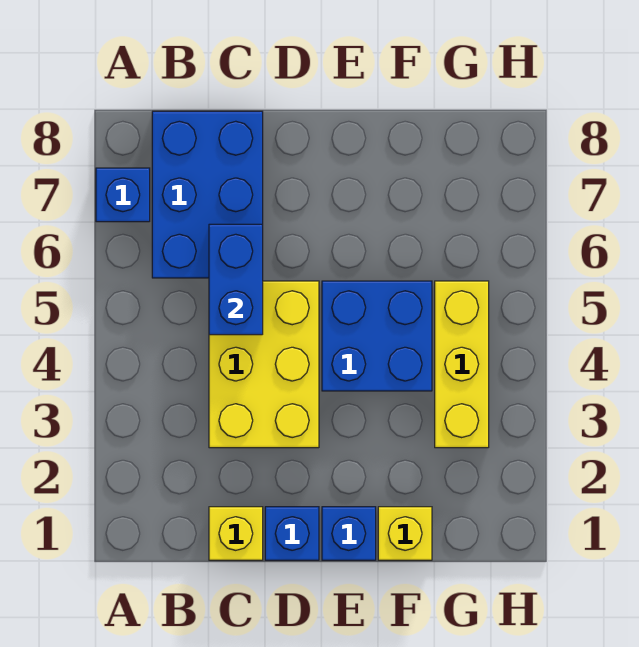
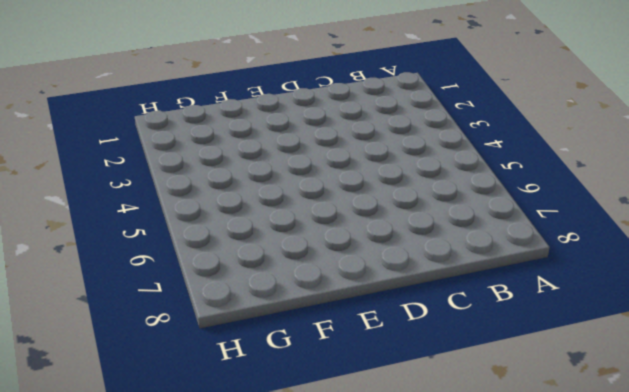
none -> blue brick A7 level 1
none -> blue brick B6:C8 level 1

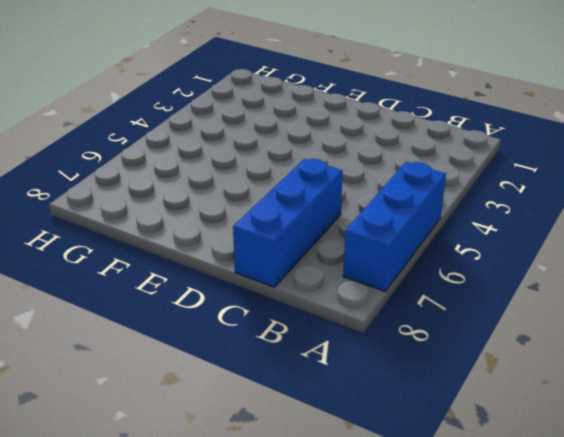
blue brick A5:A7 level 1 -> blue brick A7 level 1
blue brick C6:C8 level 1 -> blue brick B6:C8 level 1
none -> yellow brick C1 level 1
none -> yellow brick C3:D5 level 1

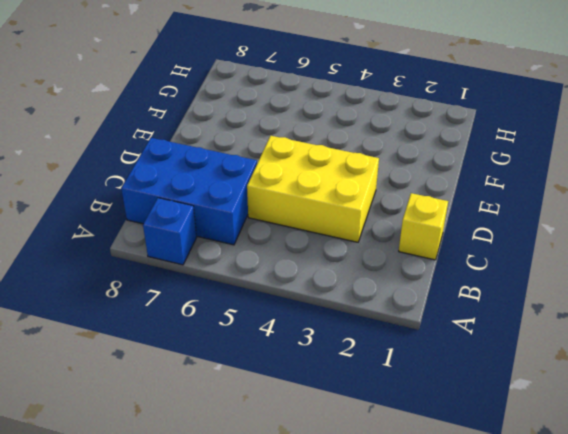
none -> blue brick D1 level 1
none -> blue brick E1 level 1

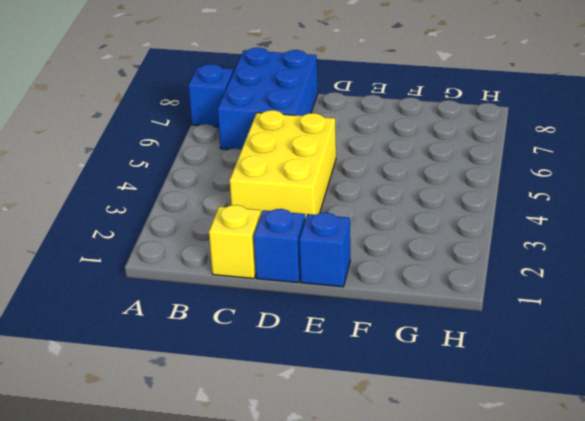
none -> blue brick E4:F5 level 1
none -> yellow brick F1 level 1

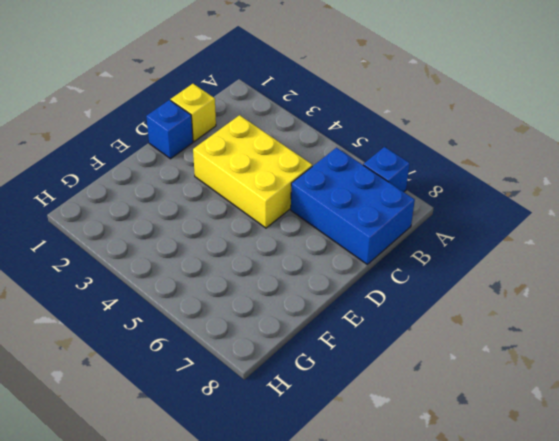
none -> blue brick E1 level 1
none -> blue brick E4:F5 level 1

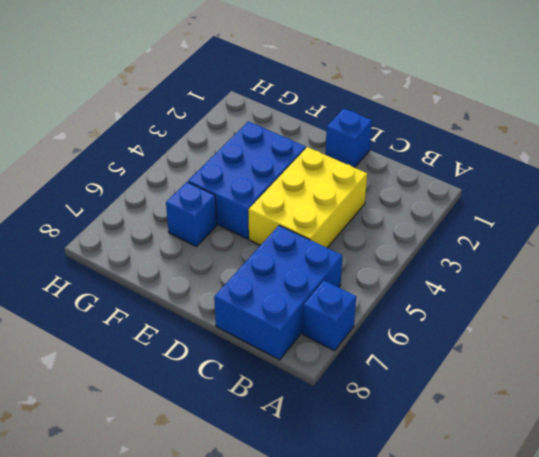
blue brick E3:F5 level 1 -> blue brick E4:F5 level 1
blue brick F6 level 1 -> blue brick E1 level 1
none -> yellow brick C1 level 1
none -> yellow brick F1 level 1

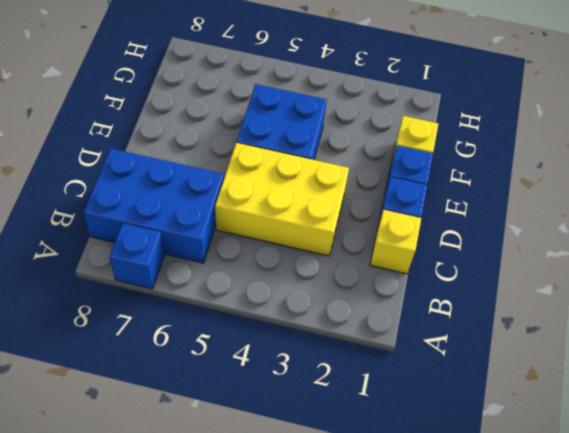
none -> yellow brick G3:G5 level 1
none -> blue brick C5:C6 level 2

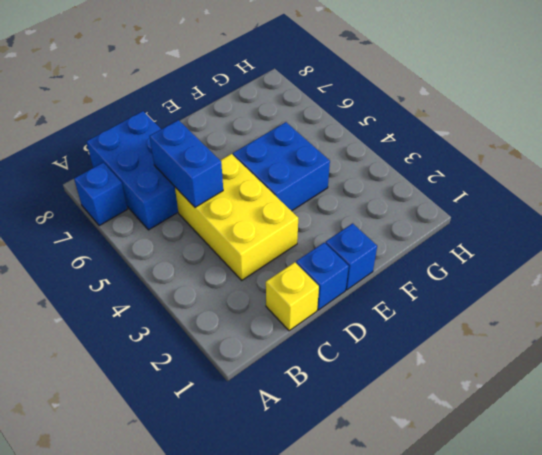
none -> yellow brick F1 level 1
none -> yellow brick G3:G5 level 1

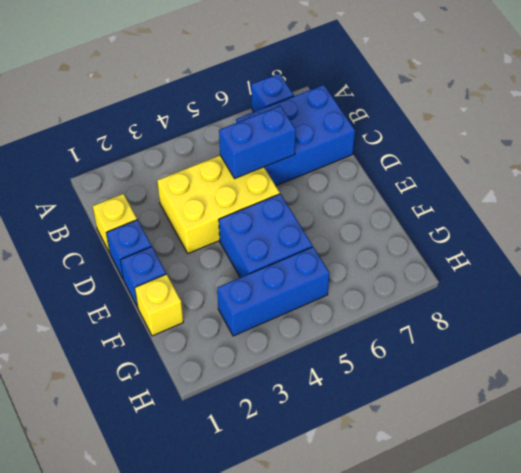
blue brick G3:G5 level 1 -> yellow brick G3:G5 level 1

